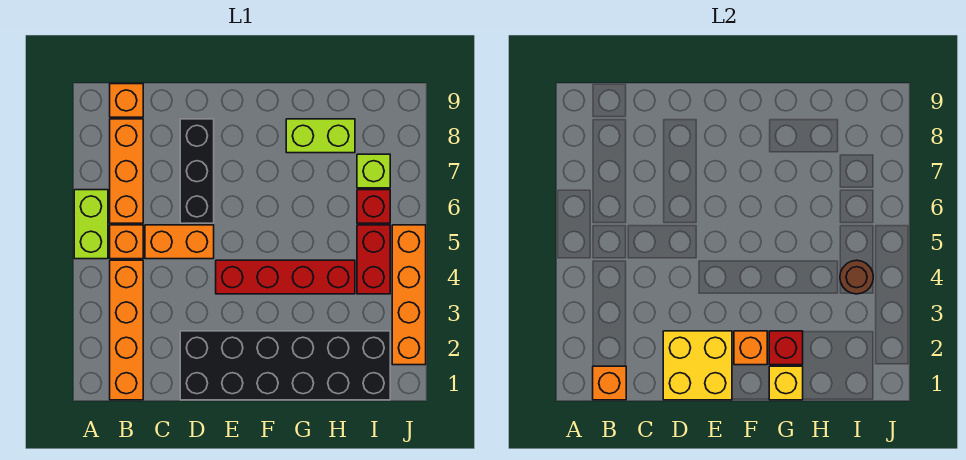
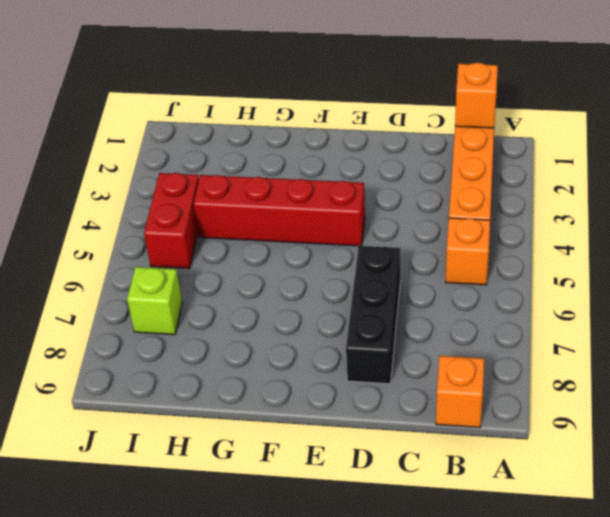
none -> lime brick A5:A6 level 1
none -> orange brick B6:B8 level 1
none -> orange brick C5:D5 level 1

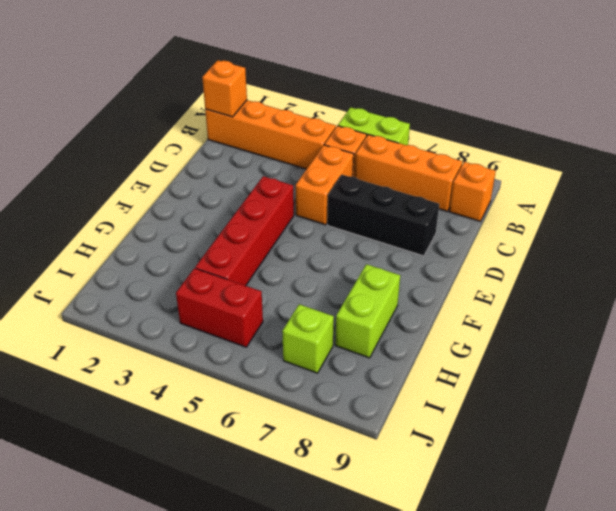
none -> black brick D1:I2 level 1
none -> red brick I6 level 1
none -> orange brick J2:J5 level 1

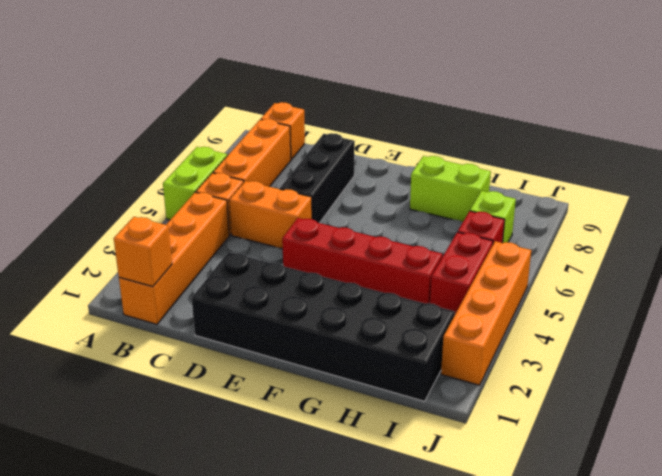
none -> yellow brick D1:E2 level 2
none -> orange brick F2 level 2
none -> yellow brick G1 level 2

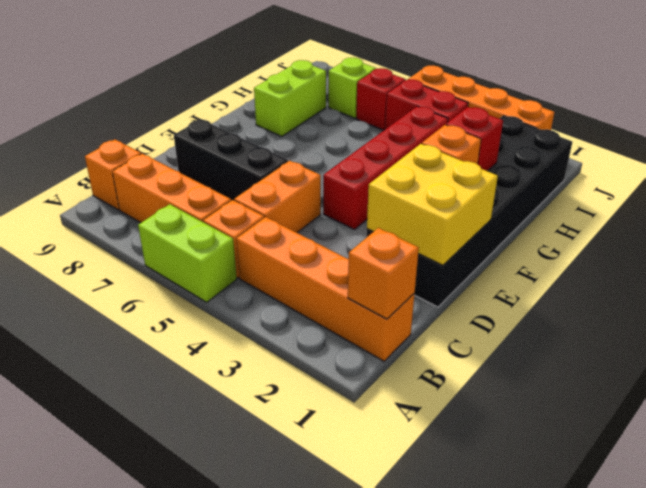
none -> yellow brick G1 level 2
none -> brown round brick I4 level 2

